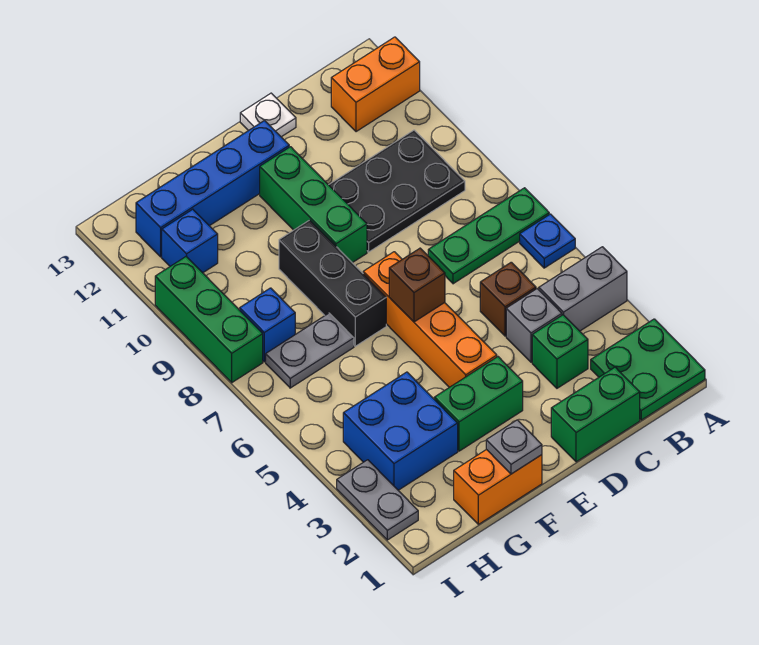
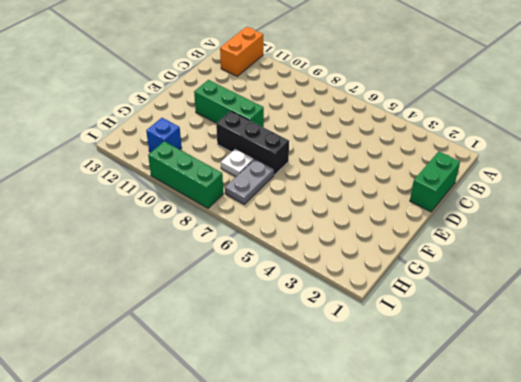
white plate G8 level 1 -> white plate D13 level 1
none -> green plate A1:B2 level 1
none -> grey brick A4:B4 level 1
none -> blue plate A6 level 1

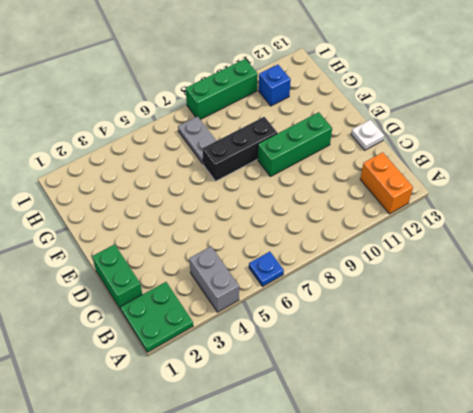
none -> green plate A7:C7 level 1
none -> black plate B9:D10 level 1
none -> green brick C3 level 1

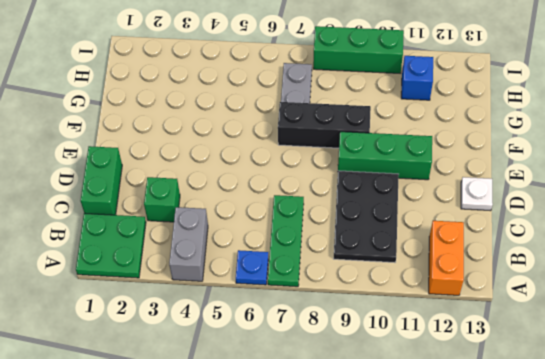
none -> grey brick C4 level 1
none -> brown brick C5 level 1
none -> green brick E3:F3 level 1

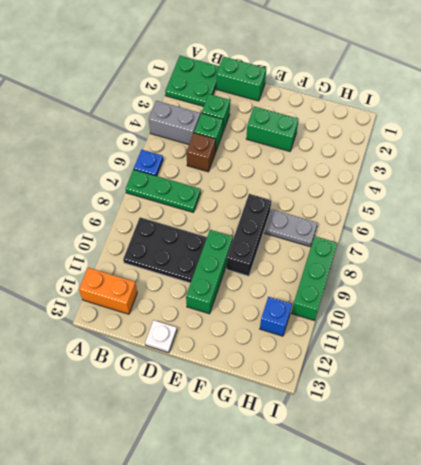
green brick C4 level 1 -> grey brick C4 level 1
none -> orange brick E4:E7 level 1
none -> blue brick E12:H12 level 1
none -> orange brick F1:G1 level 1

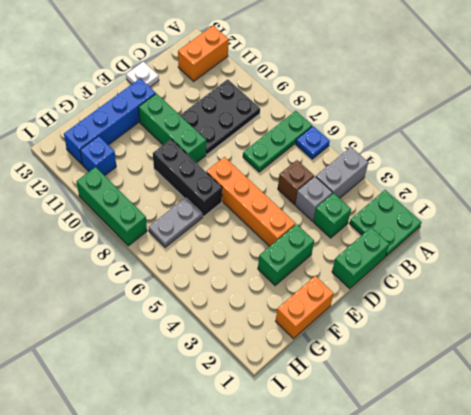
none -> blue brick G3:H4 level 1
none -> blue brick H8 level 1
none -> grey plate I2:I3 level 1

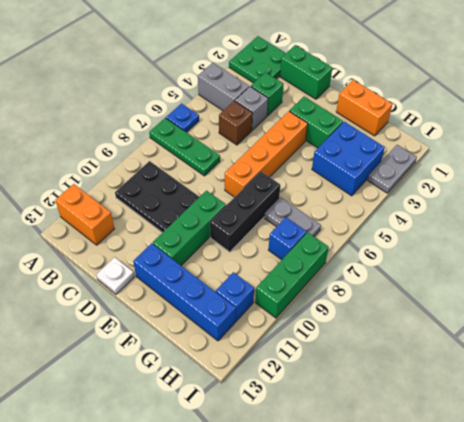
none -> brown brick E6 level 2
none -> grey plate F1 level 2

